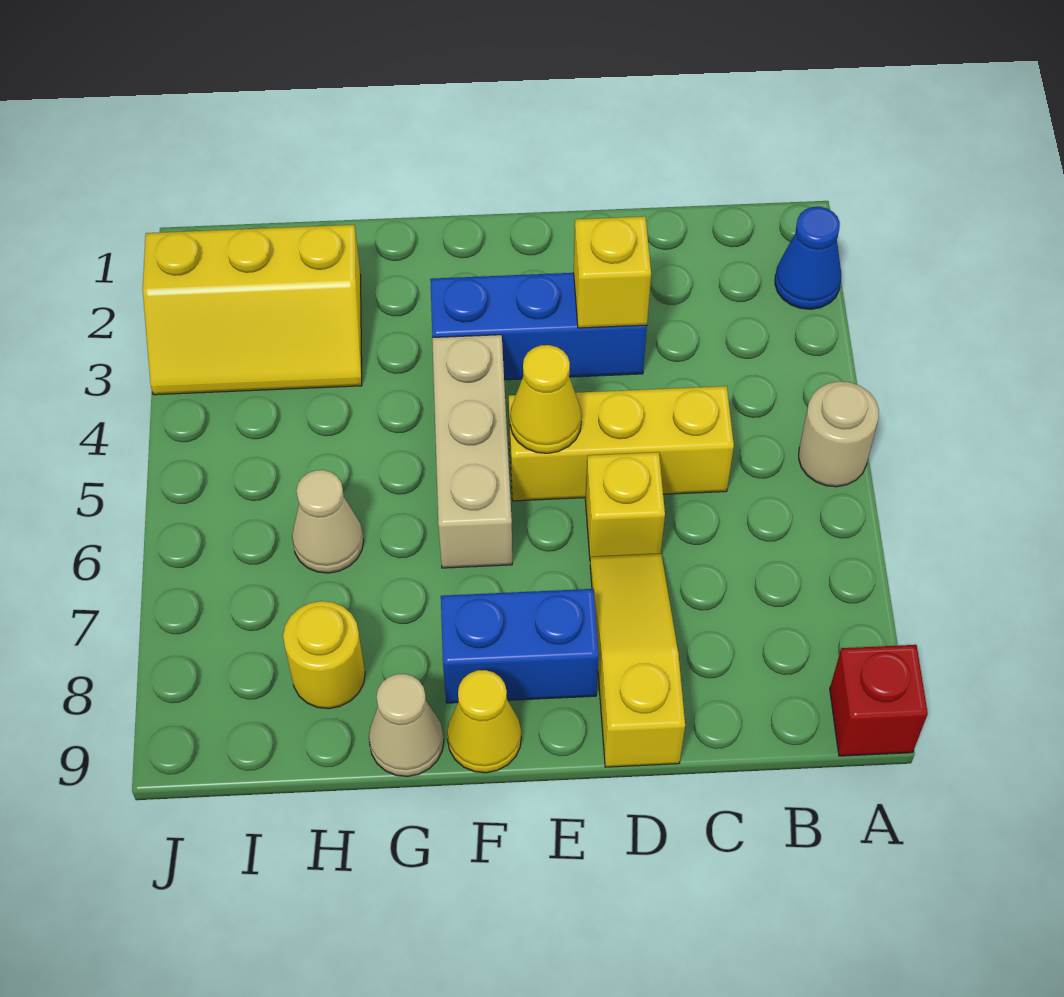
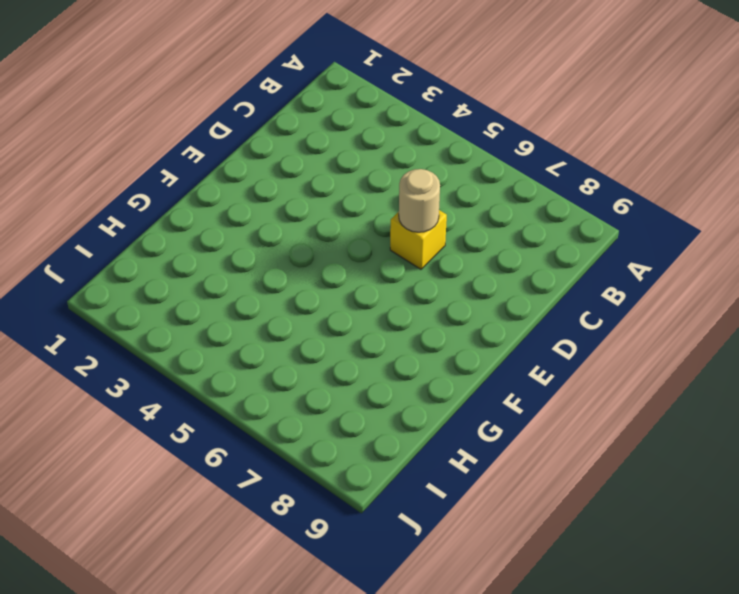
tan round brick D6 level 2 -> tan round brick A5 level 1
none -> blue cone A2 level 1
none -> red brick A9 level 1
none -> yellow brick C5:E5 level 1

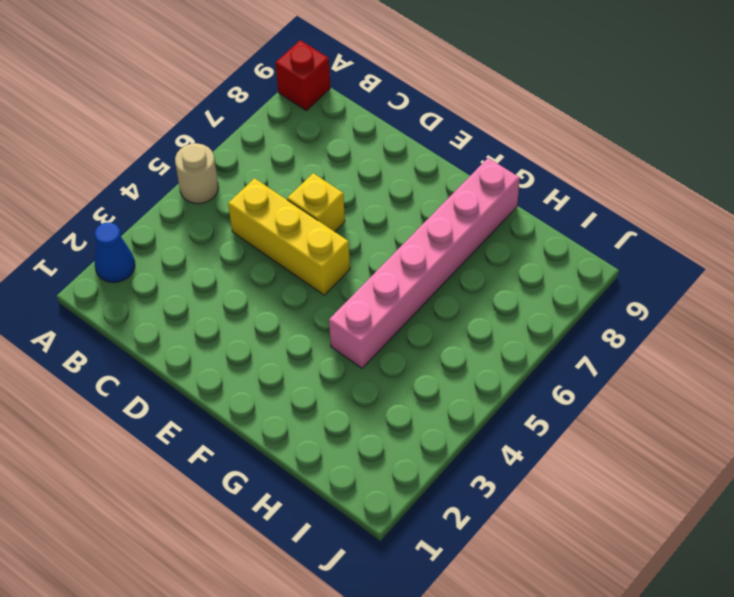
pink brick G4:G9 level 1 -> tan cone G9 level 1
none -> blue brick D3:F3 level 1
none -> yellow slope D7:D9 level 1 top 9
none -> blue brick E8:F8 level 1

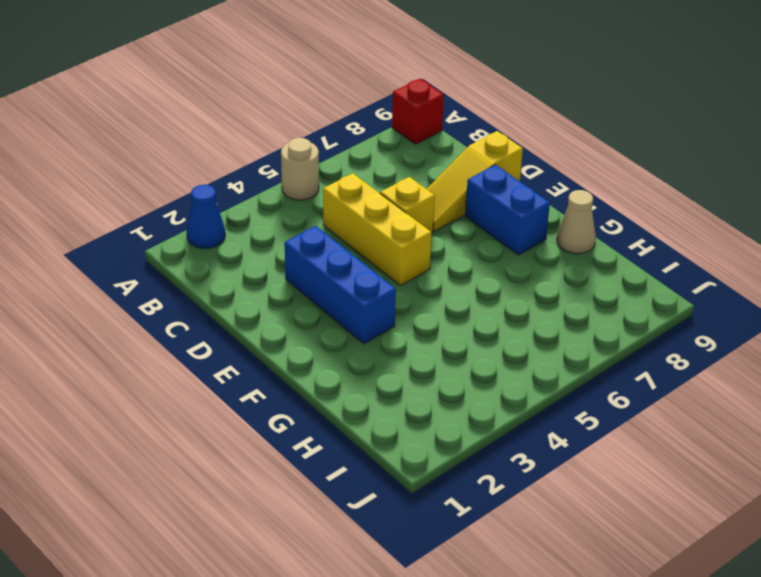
none -> tan brick F4:F6 level 1
none -> yellow cone F9 level 1
none -> yellow slope H2:J3 level 1 top 2

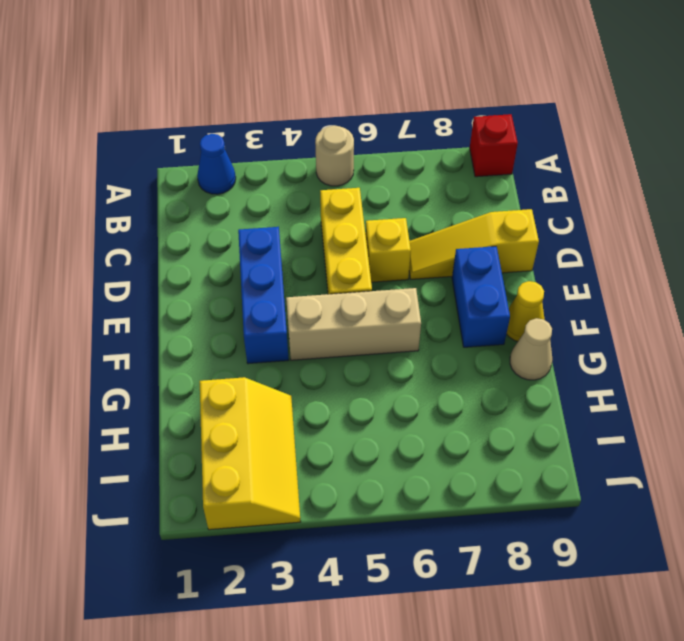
none -> tan cone H6 level 1
none -> yellow round brick H8 level 1
none -> yellow brick D3 level 2

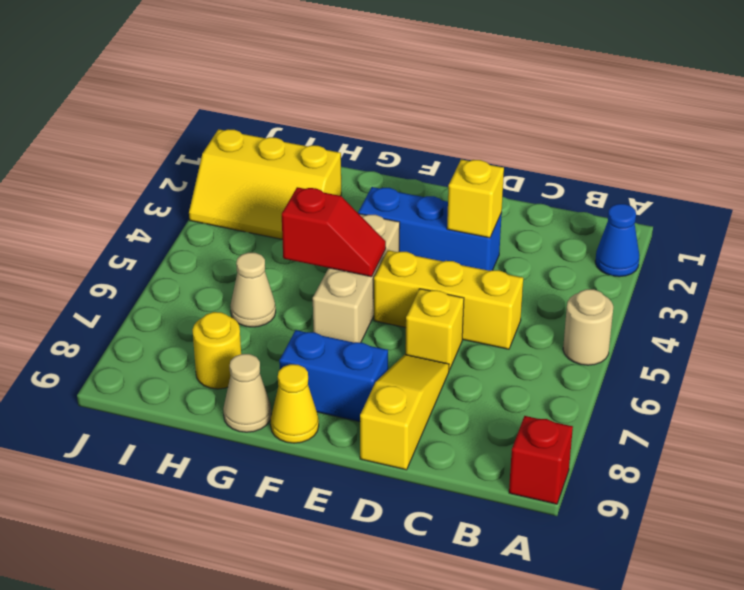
red slope F5:G5 level 2 top G -> none
none -> yellow cone E5 level 2

